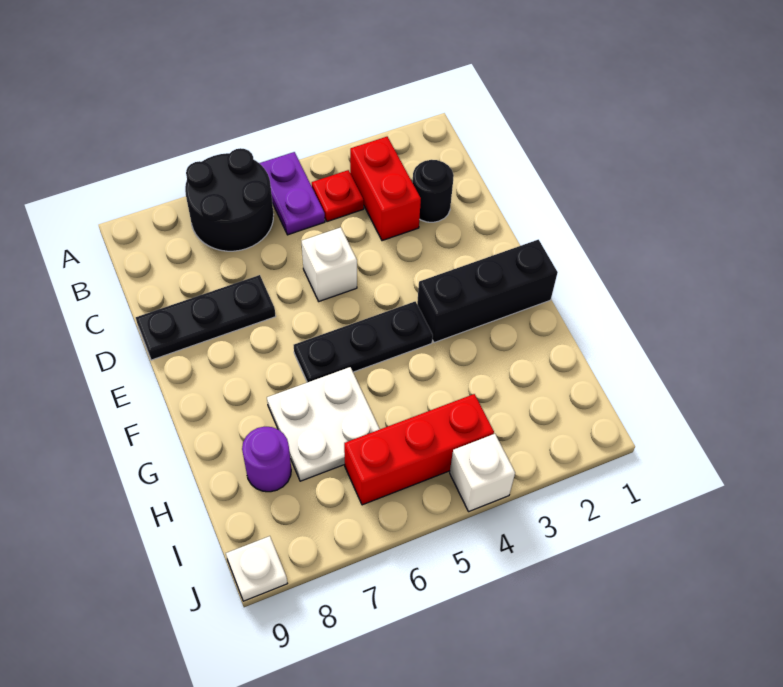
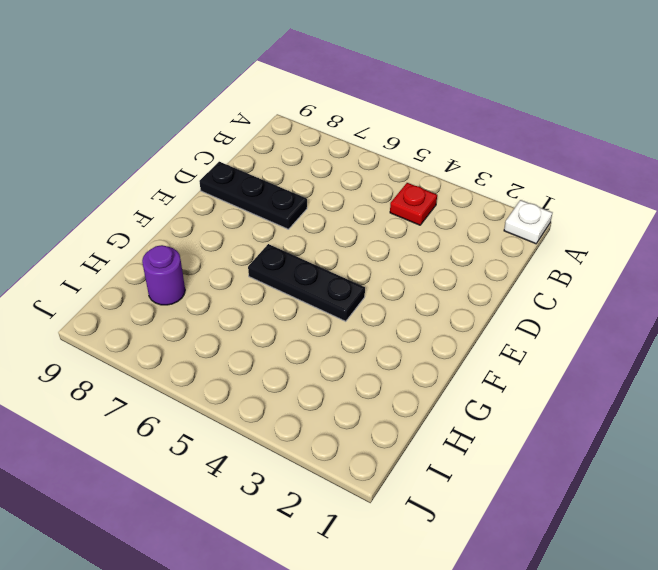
white plate A1 level 1 -> white plate J9 level 1
none -> purple plate A5:B5 level 1
none -> black round brick A6:B7 level 1
none -> red brick B3:C3 level 1

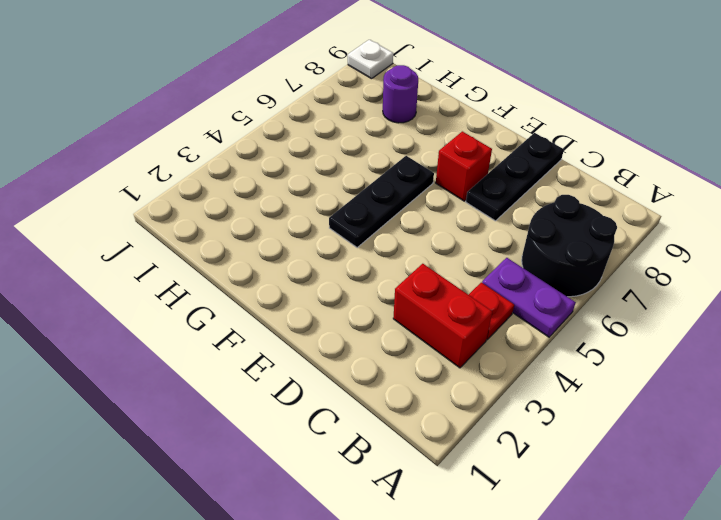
red brick E7 level 1 -> none
none -> black round brick C2 level 1
none -> white brick D5 level 1
none -> black brick F1:F3 level 1

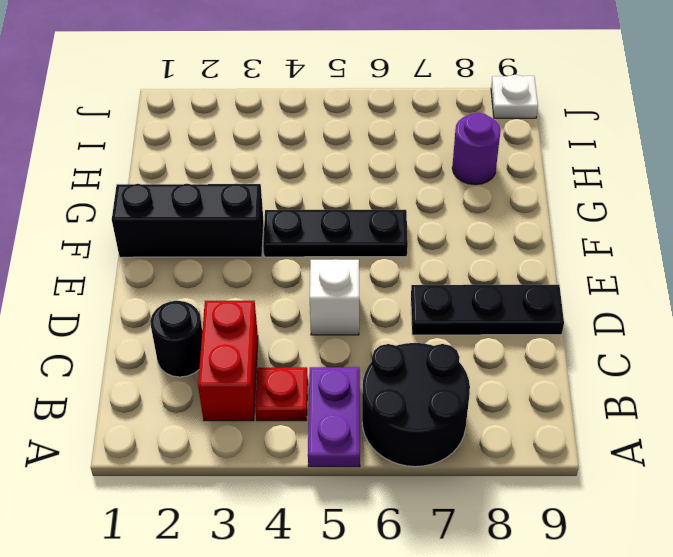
none -> white plate G6:H7 level 1
none -> red brick I4:I6 level 1
none -> white brick J4 level 1

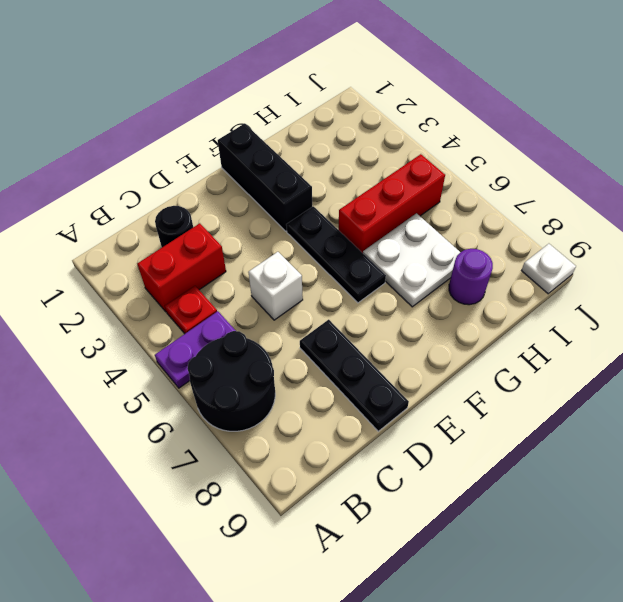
red brick G5:I5 level 1 -> red brick I4:I6 level 1
none -> white brick J4 level 1

